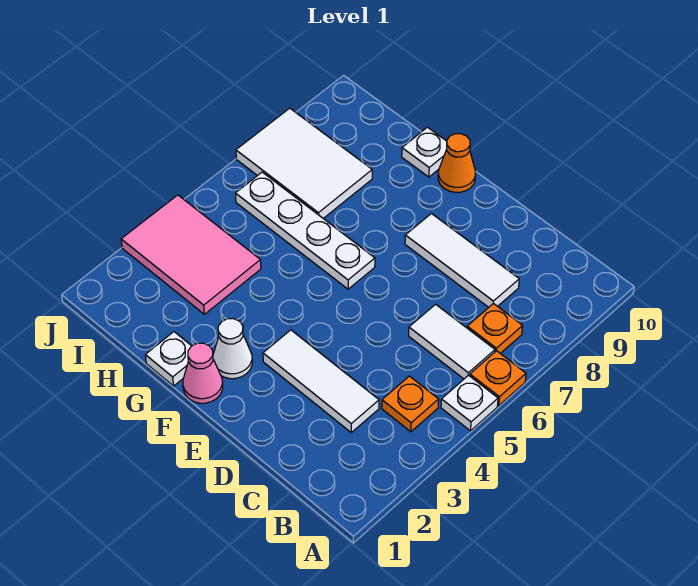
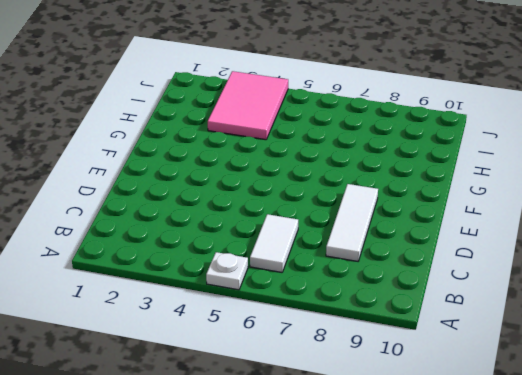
none -> orange plate A6 level 1
none -> orange plate B4 level 1
none -> orange plate B7 level 1

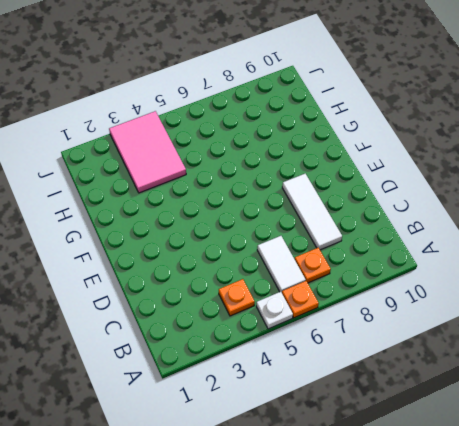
none -> white tile C3:E3 level 1
none -> pink cone F1 level 1
none -> white cone F2 level 1

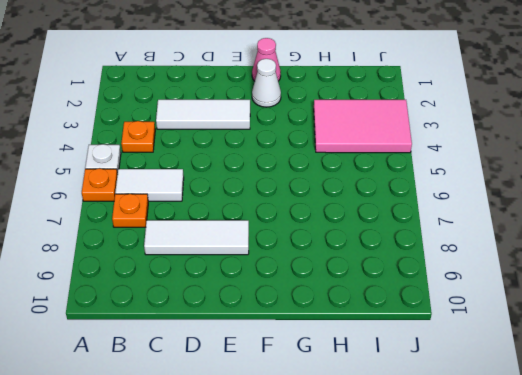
none -> white plate F6:I6 level 1
none -> orange cone F10 level 1
none -> white plate G1 level 1

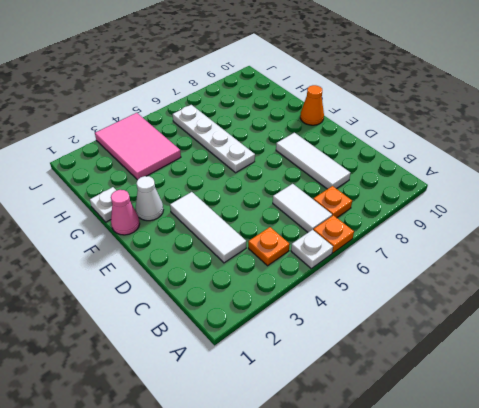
none -> white plate G10 level 1
none -> white tile H7:J8 level 1

